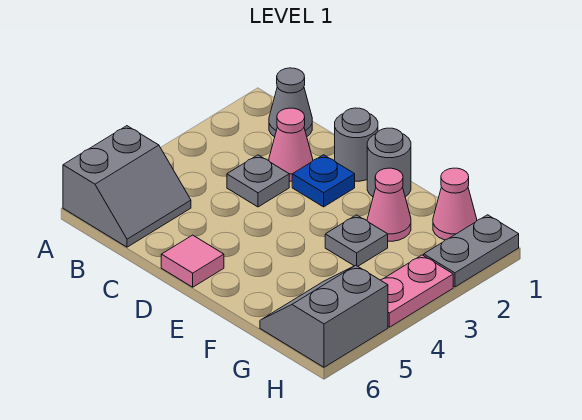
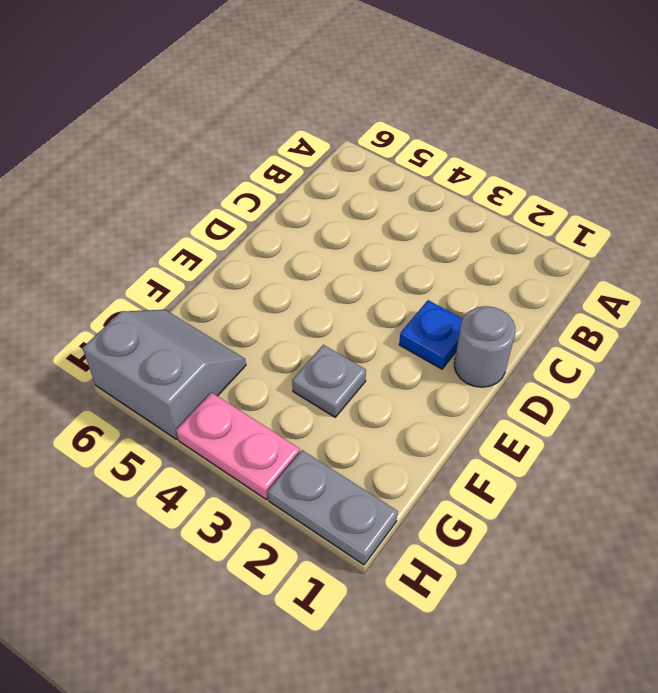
none -> grey slope A5:B6 level 1 top A
none -> grey cone B1 level 1
none -> pink cone C2 level 1

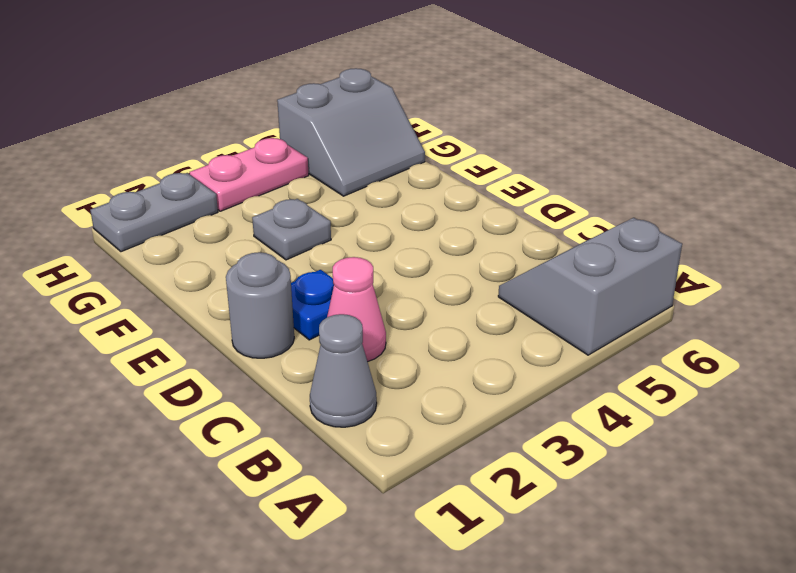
none -> grey plate C3 level 1
none -> pink tile D6 level 1
none -> grey round brick E1 level 1

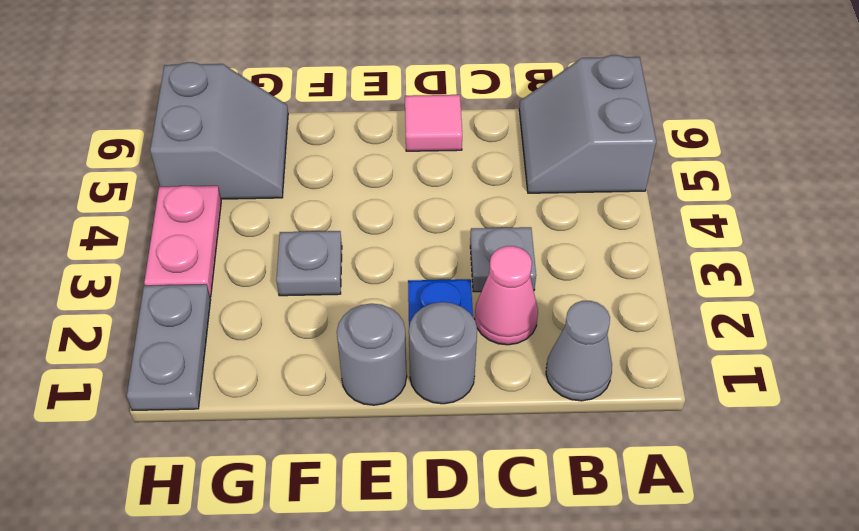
none -> pink cone F2 level 1
none -> pink cone G1 level 1

